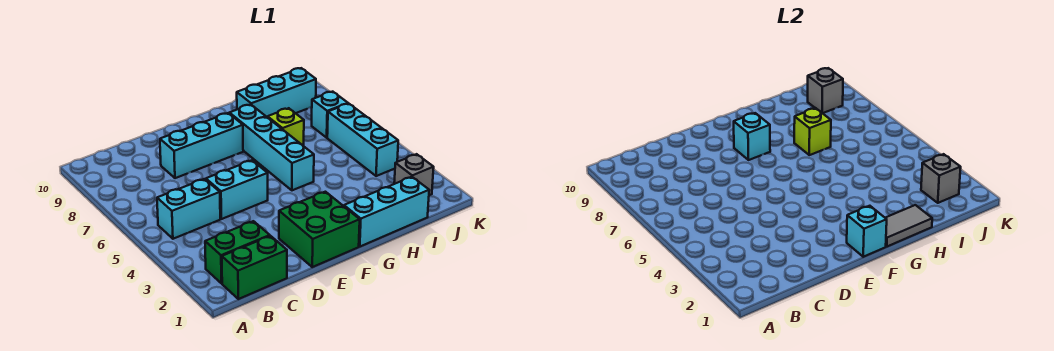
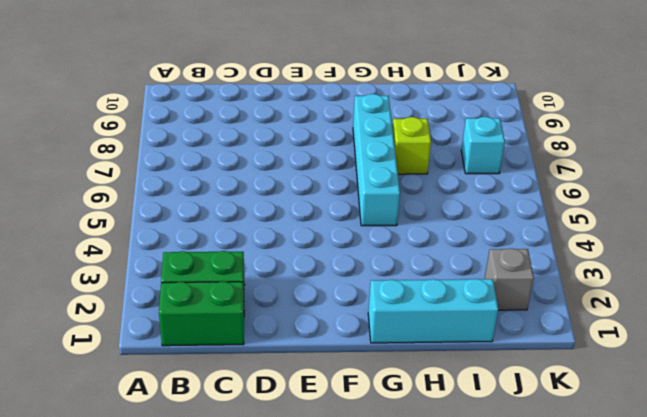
none -> cyan brick B5:C5 level 1
none -> cyan brick D5:E5 level 1
none -> cyan brick D8:F8 level 1

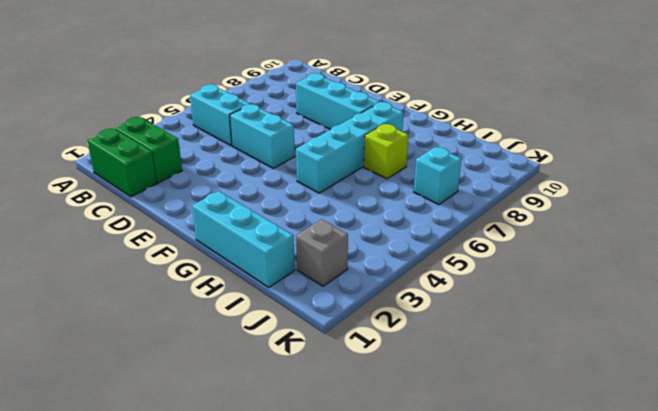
none -> green brick E1:F2 level 1
none -> cyan brick H9:J9 level 1
none -> cyan brick J4:J6 level 1

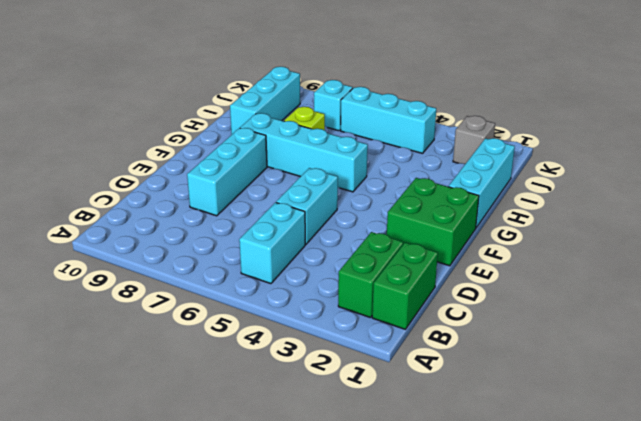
none -> cyan brick F1 level 2
none -> cyan brick F8 level 2
none -> grey tile G1:H1 level 2

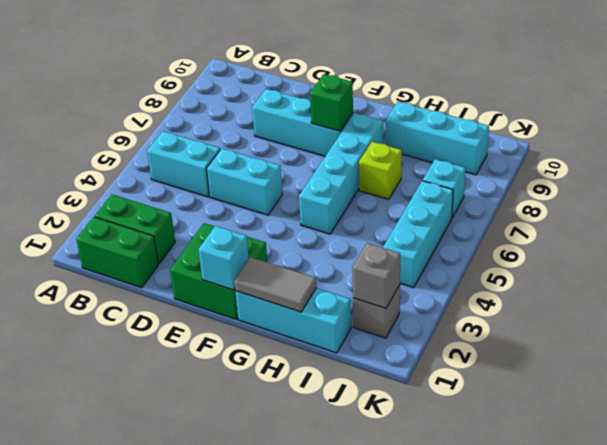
green brick F8 level 2 -> cyan brick F8 level 2
none -> lime brick H7 level 2
none -> grey brick J9 level 2

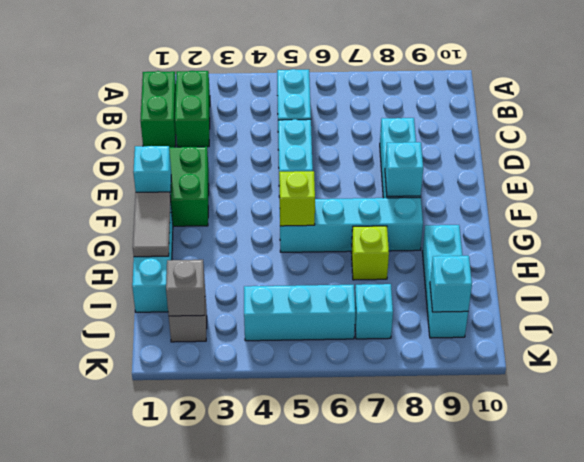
lime brick G5 level 2 -> lime brick H7 level 2
cyan brick J9 level 2 -> grey brick J9 level 2

